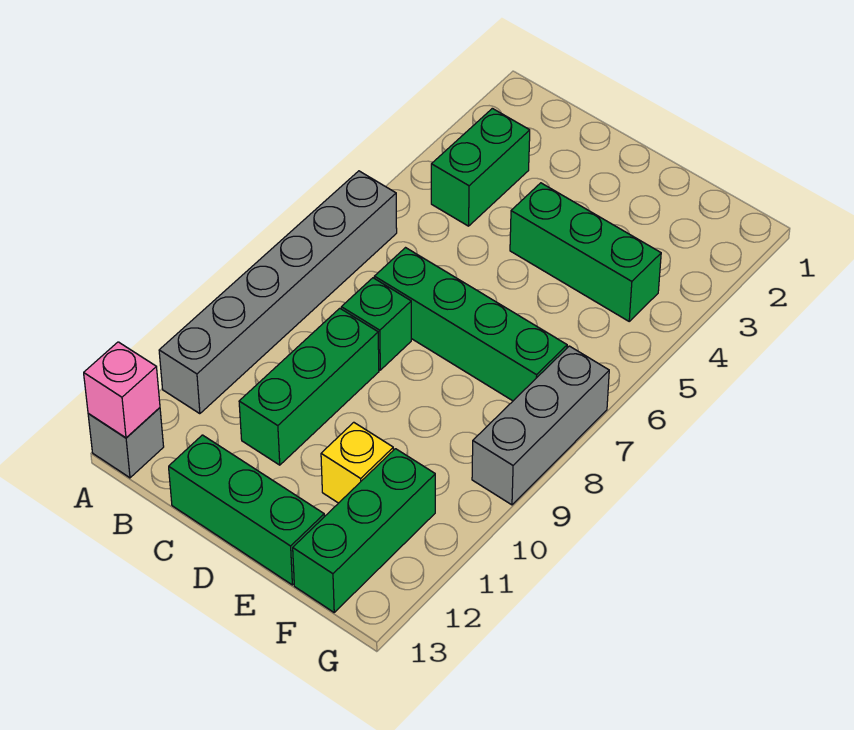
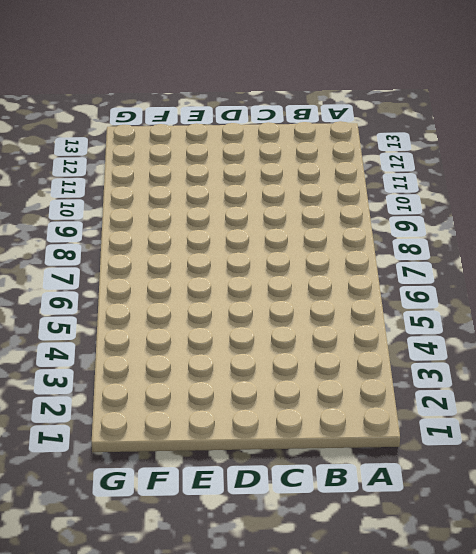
none -> grey brick A6:A11 level 1
none -> grey brick A13 level 1
none -> green brick B3:B4 level 1

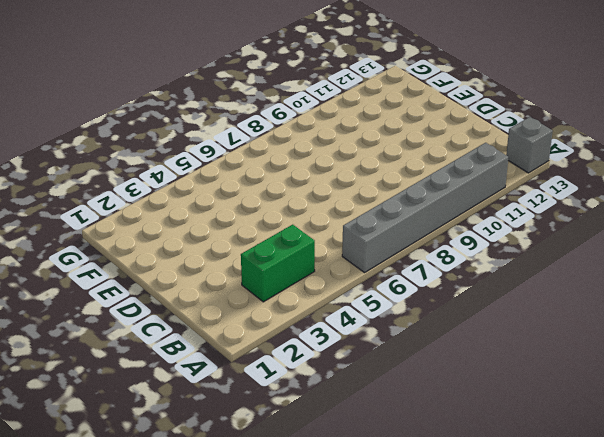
none -> green brick C7:F7 level 1
none -> green brick C8 level 1
none -> green brick C9:C11 level 1

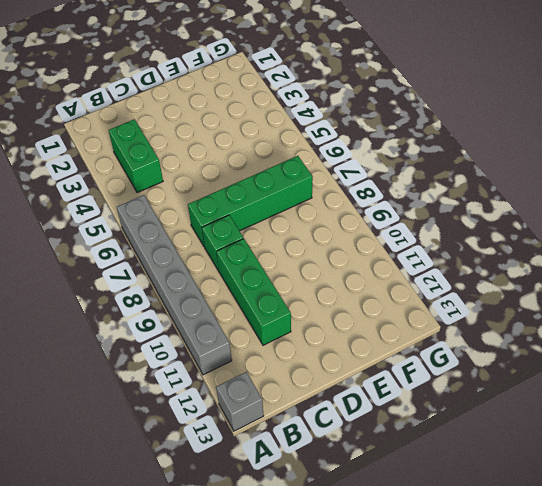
none -> green brick C13:E13 level 1
none -> green brick D4:F4 level 1
none -> yellow brick E11 level 1

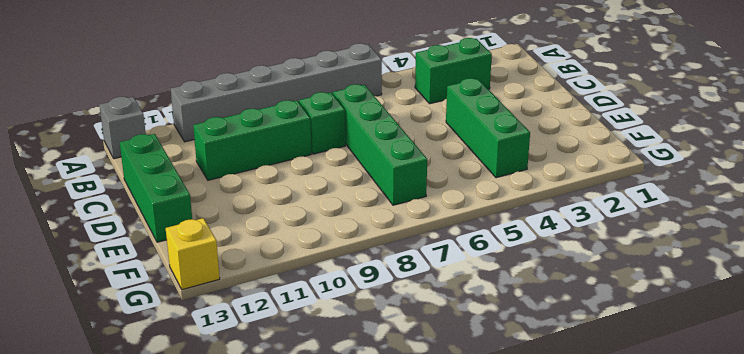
yellow brick G13 level 1 -> yellow brick E11 level 1
none -> green brick F11:F13 level 1
none -> grey brick G7:G9 level 1
none -> pink brick A13 level 2

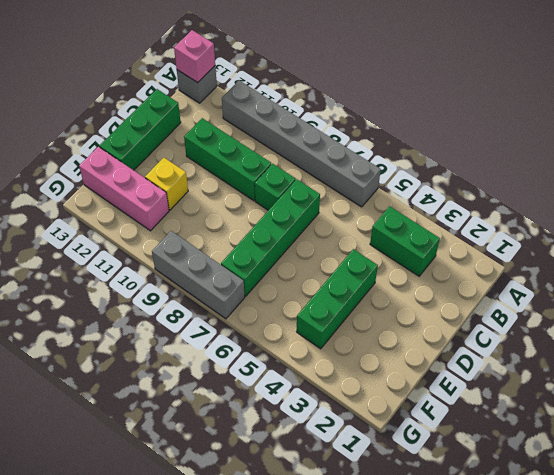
pink brick F11:F13 level 1 -> green brick F11:F13 level 1

